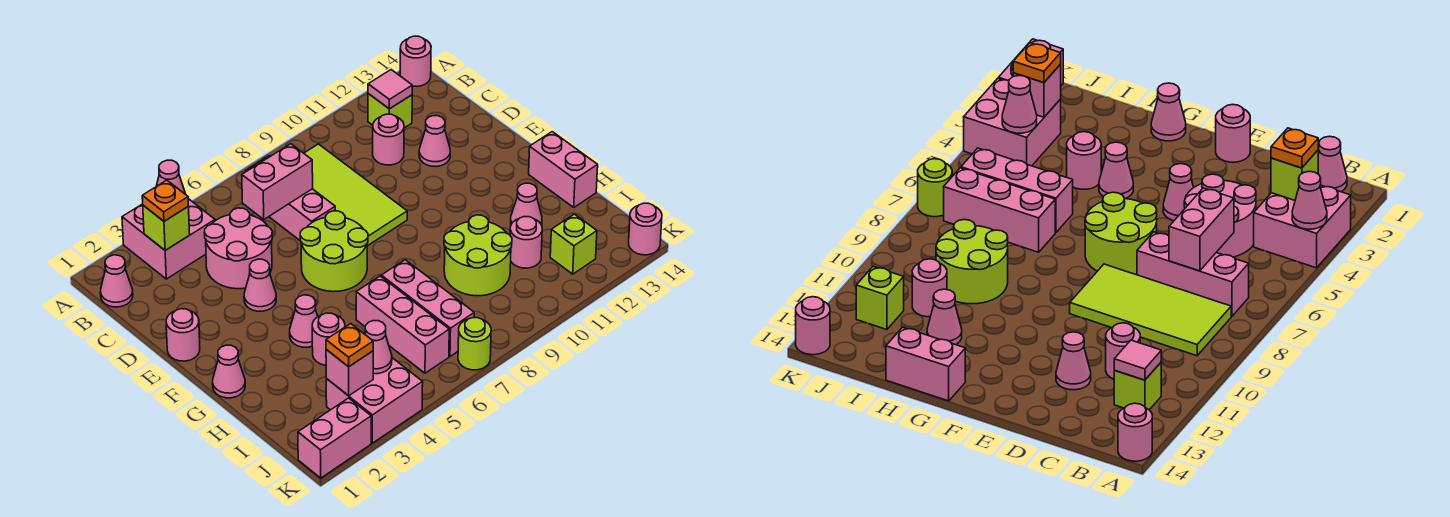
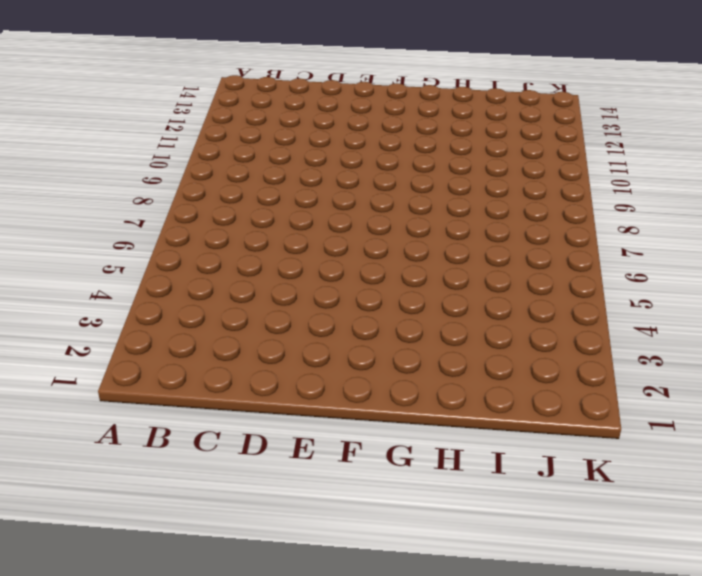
none -> pink brick A3:B4 level 1
none -> pink round brick A14 level 1
none -> pink cone B1 level 1
none -> pink brick B7:D7 level 1

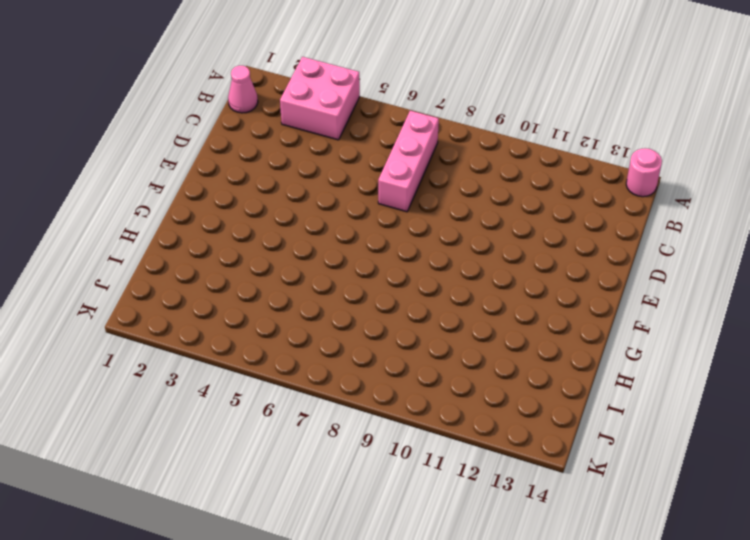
none -> lime tile B8:E9 level 1
none -> lime brick B12 level 1
none -> pink round brick C4:D5 level 1
none -> pink round brick C11 level 1

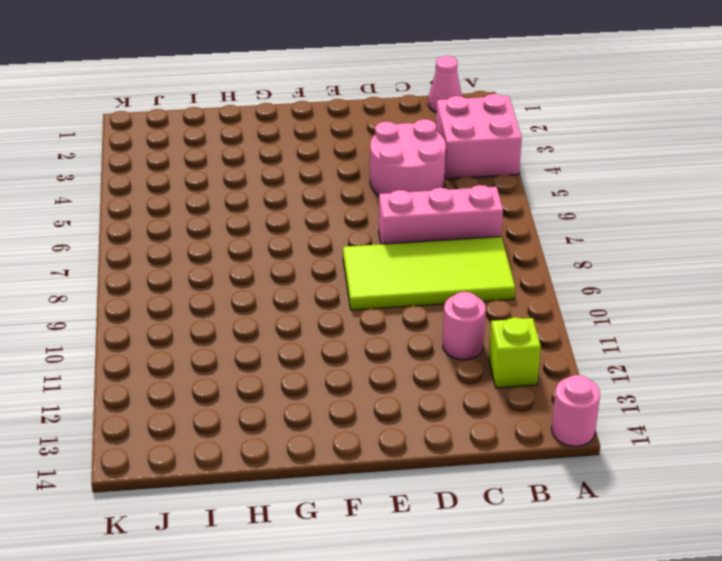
none -> pink cone D12 level 1
none -> pink round brick E1 level 1
none -> pink cone E4 level 1
none -> lime round brick E6:F7 level 1

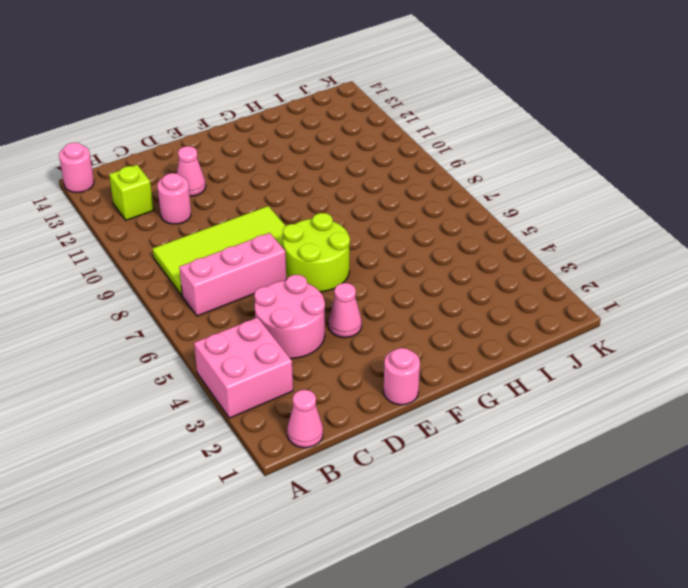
none -> pink cone G1 level 1
none -> pink cone G4 level 1
none -> pink brick G14:H14 level 1
none -> pink round brick H4 level 1

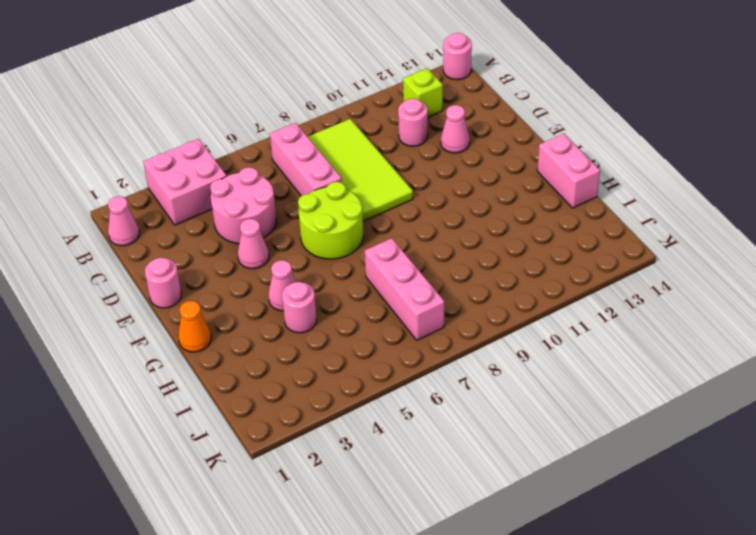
orange cone G1 level 1 -> pink cone G1 level 1
none -> pink brick H6:J6 level 1
none -> lime round brick H9:I10 level 1
none -> pink cone H12 level 1
none -> pink round brick I11 level 1

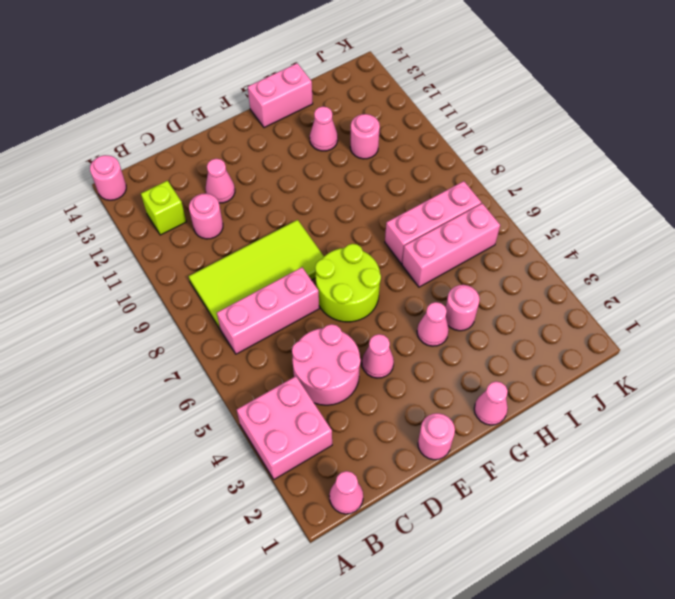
none -> lime round brick H9:I10 level 1
none -> pink brick J3:K4 level 1
none -> lime brick J12 level 1
none -> pink brick K1:K2 level 1

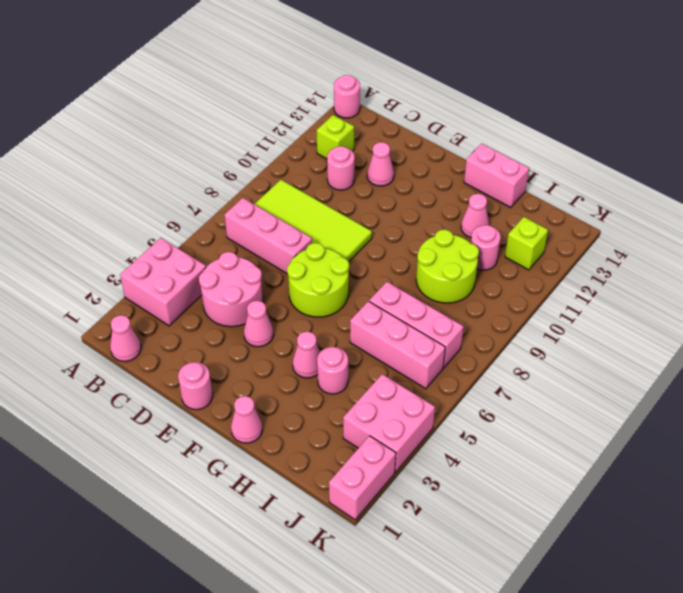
none -> lime round brick K7 level 1
none -> pink round brick K14 level 1
none -> pink cone A4 level 2
none -> lime brick B3 level 2

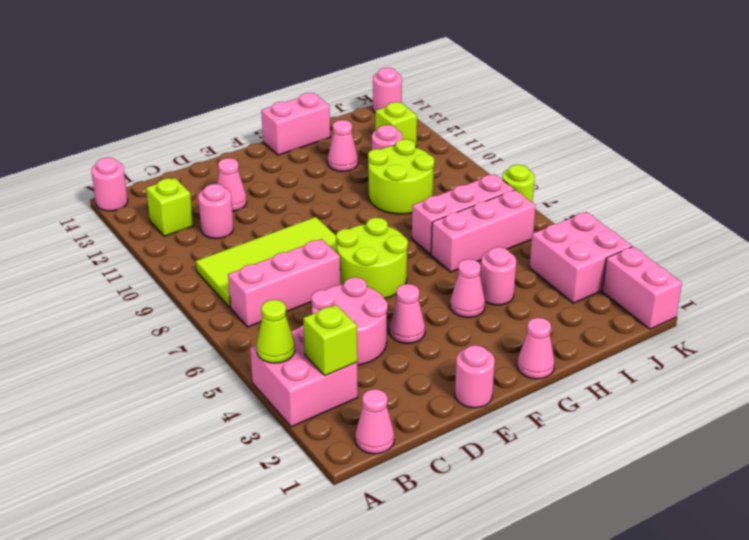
lime cone A4 level 2 -> pink cone A4 level 2
none -> pink tile B12 level 2
none -> pink brick C6:C7 level 2
none -> pink brick J3 level 2
none -> pink cone J4 level 2

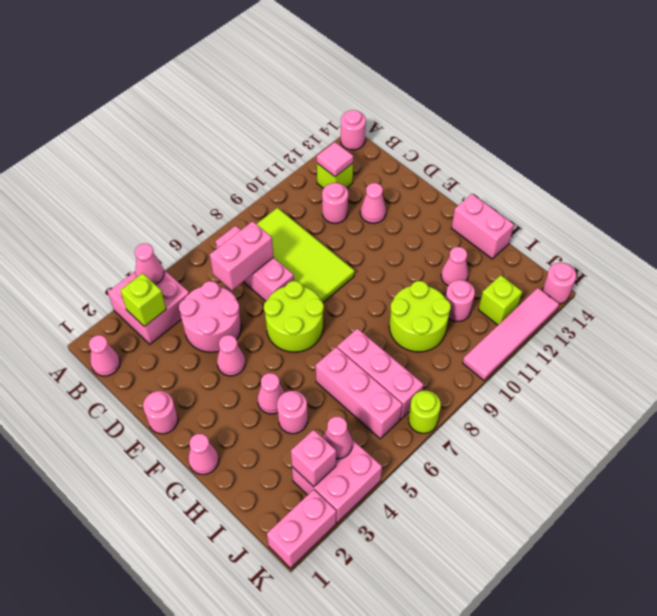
pink tile K10:K13 level 1 -> none
none -> orange plate B3 level 3
none -> orange plate J3 level 3

